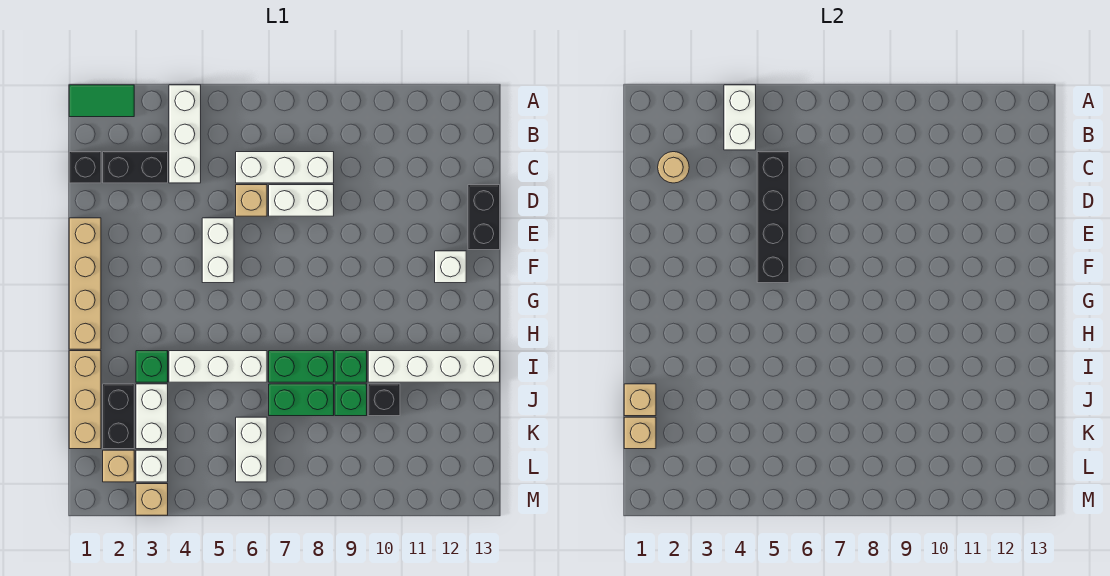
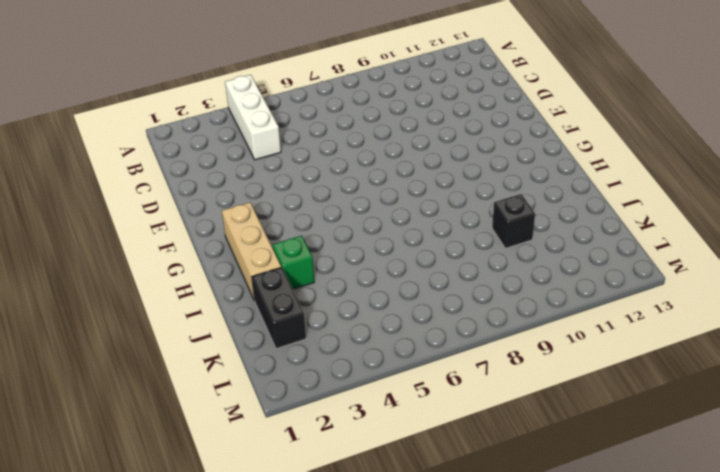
tan brick G2:I2 level 1 -> tan brick I1:K1 level 1
none -> green tile A1:A2 level 1
none -> black brick C1 level 1
none -> black brick C2:C3 level 1
none -> white brick C6:C8 level 1

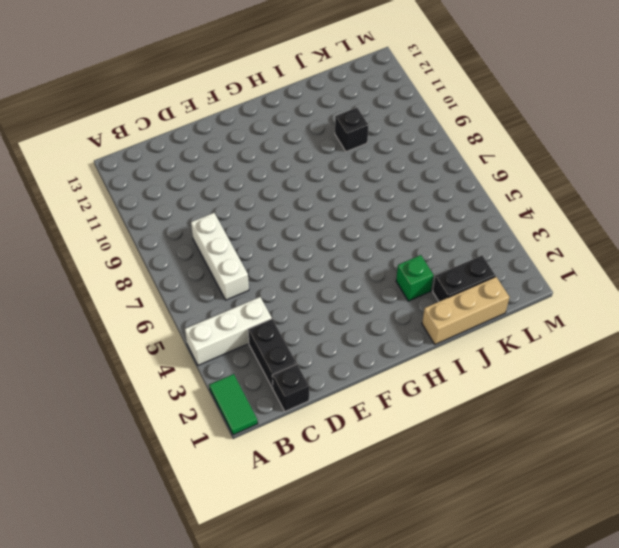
none -> tan brick D6 level 1
none -> white brick D7:D8 level 1
none -> black brick D13:E13 level 1
none -> tan brick E1:H1 level 1

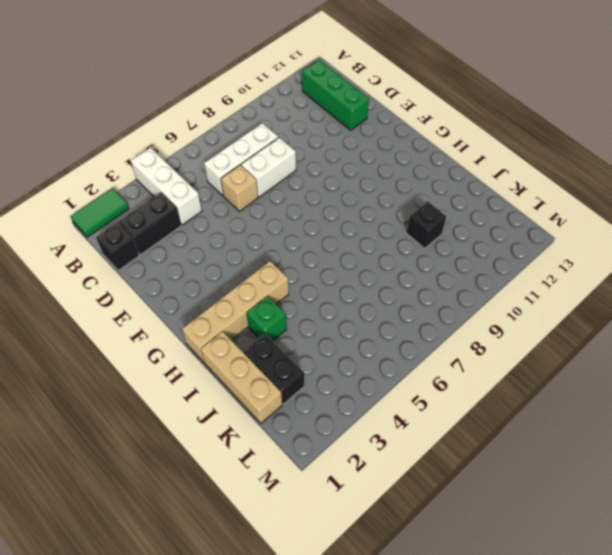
green brick B12:D12 level 1 -> none
tan brick H1:H4 level 1 -> tan brick E1:H1 level 1
none -> black brick D13:E13 level 1
none -> white brick E5:F5 level 1
none -> white brick F12 level 1
none -> white brick I4:I6 level 1

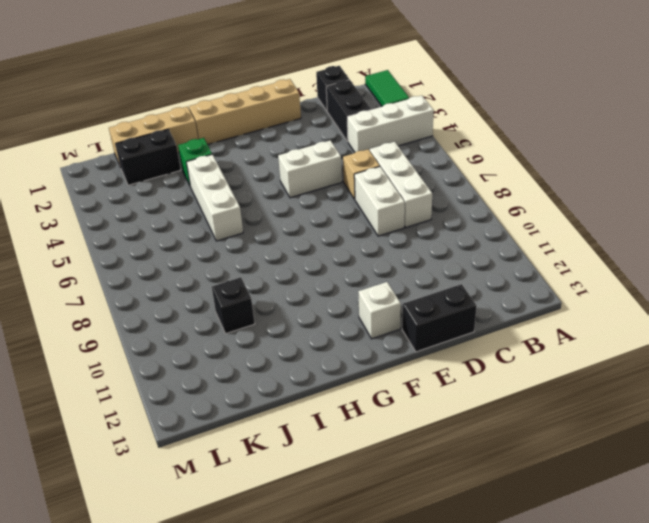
none -> green brick I7:I8 level 1
none -> green brick I9 level 1
none -> white brick I10:I13 level 1
none -> white brick J3:K3 level 1

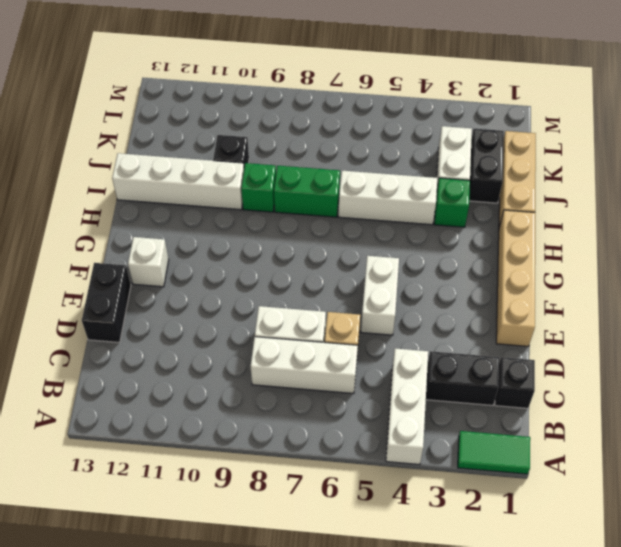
none -> green brick J7:J8 level 1
none -> green brick J9 level 1
none -> white brick K6:L6 level 1
none -> tan brick L2 level 1

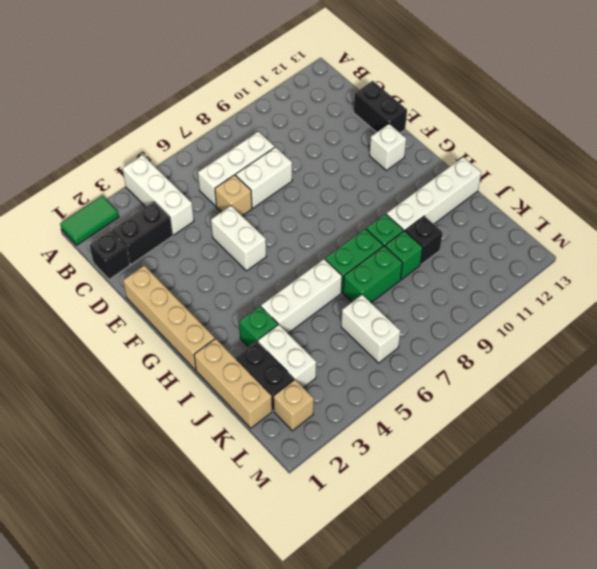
none -> white brick L3 level 1
none -> tan brick M3 level 1
none -> white brick A4:B4 level 2
none -> tan round brick C2 level 2

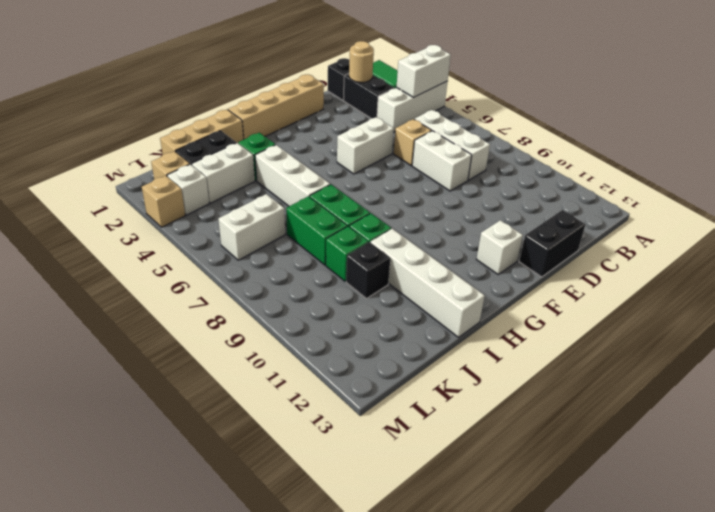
none -> black brick C5:F5 level 2
none -> tan brick J1 level 2
none -> tan brick K1 level 2

